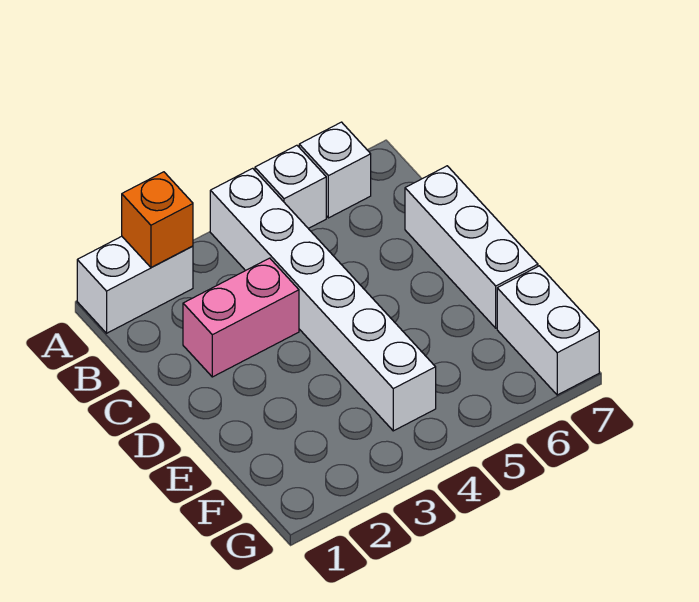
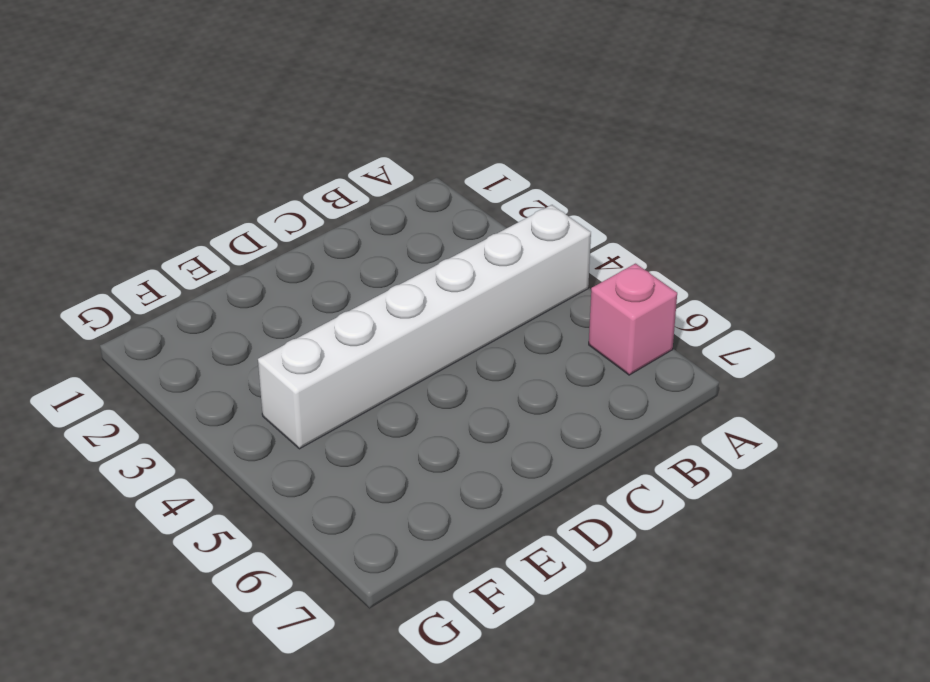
pink brick A6 level 1 -> white brick A6 level 1
none -> white brick A1:A2 level 1
none -> white brick A5 level 1

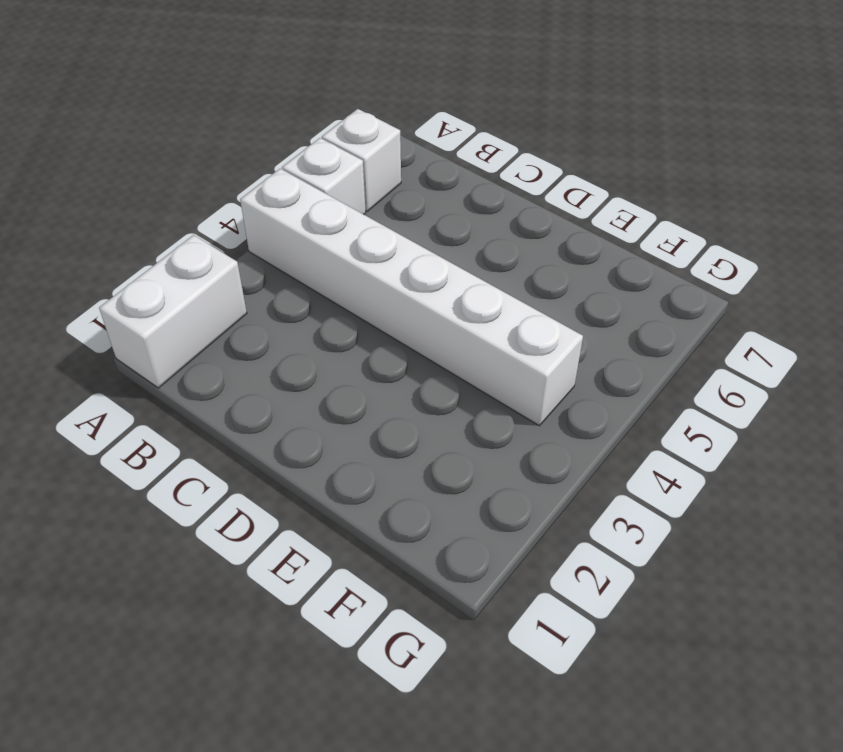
none -> pink brick C2:C3 level 1
none -> white brick C7:E7 level 1

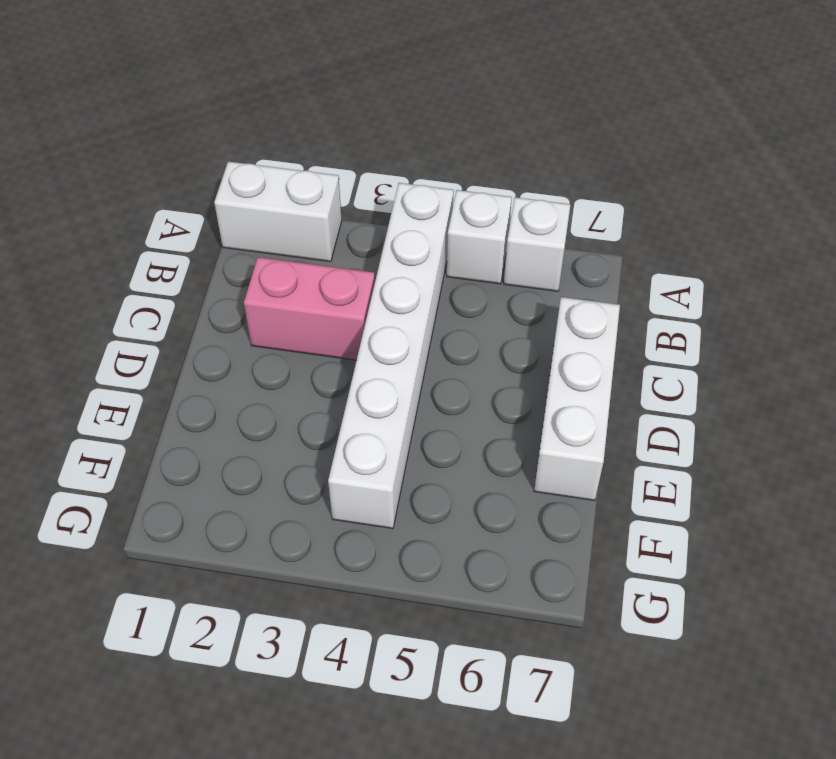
none -> white brick F7:G7 level 1
none -> orange brick A2 level 2

